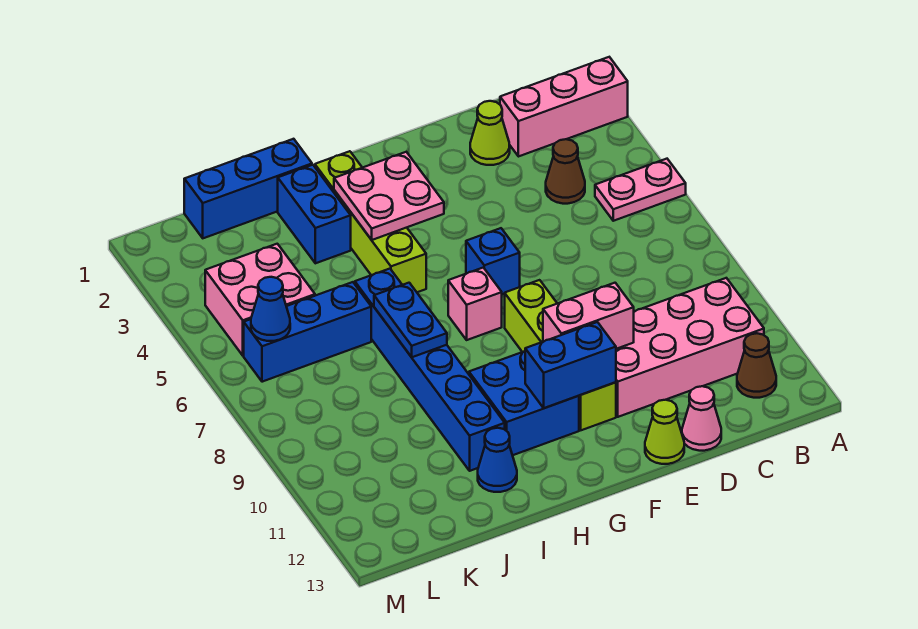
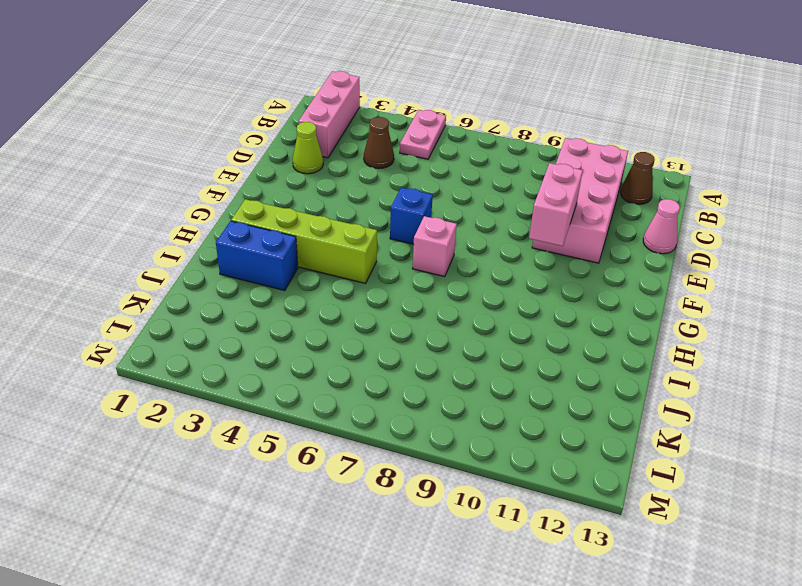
none -> lime cone E13 level 1
none -> lime brick F8:F11 level 1
none -> blue brick G10:H11 level 1

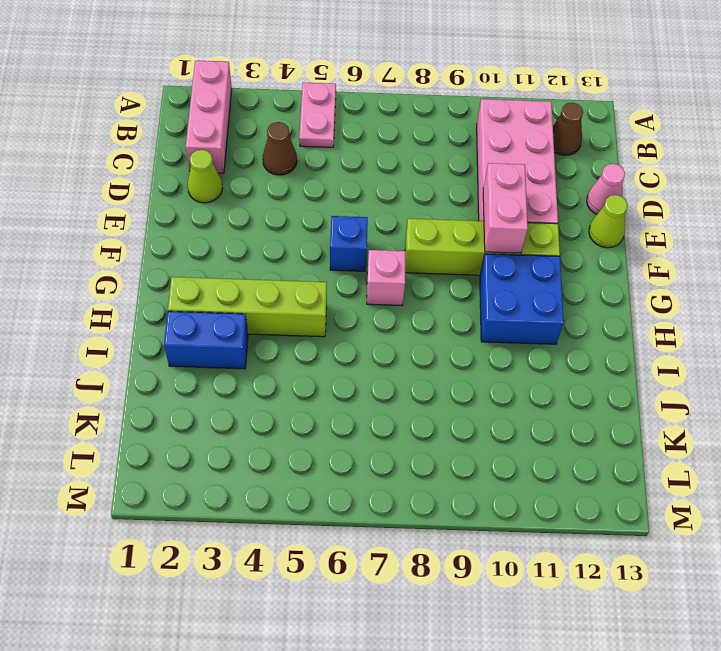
none -> blue brick I1:K1 level 1
none -> blue brick I6:I11 level 1
none -> blue cone I12 level 1

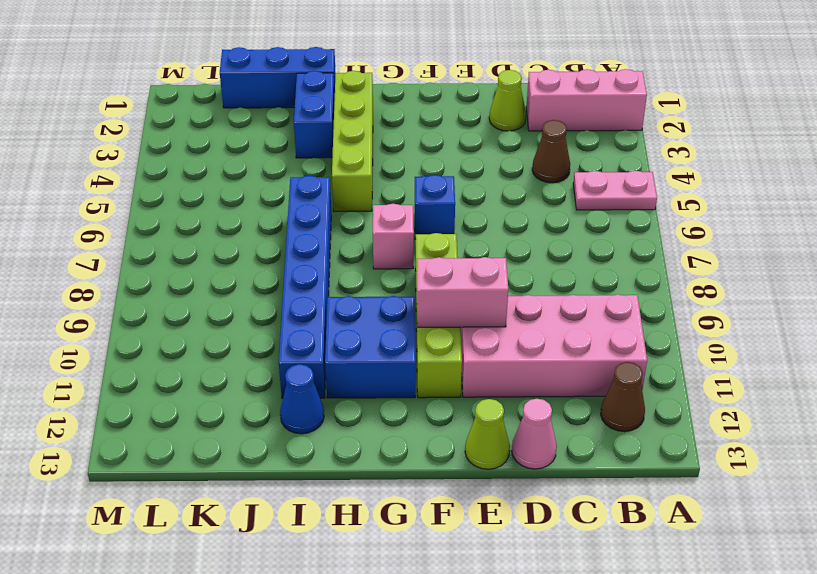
none -> blue brick J6:L6 level 1
none -> pink brick K4:L5 level 1
none -> blue brick F11:G11 level 2

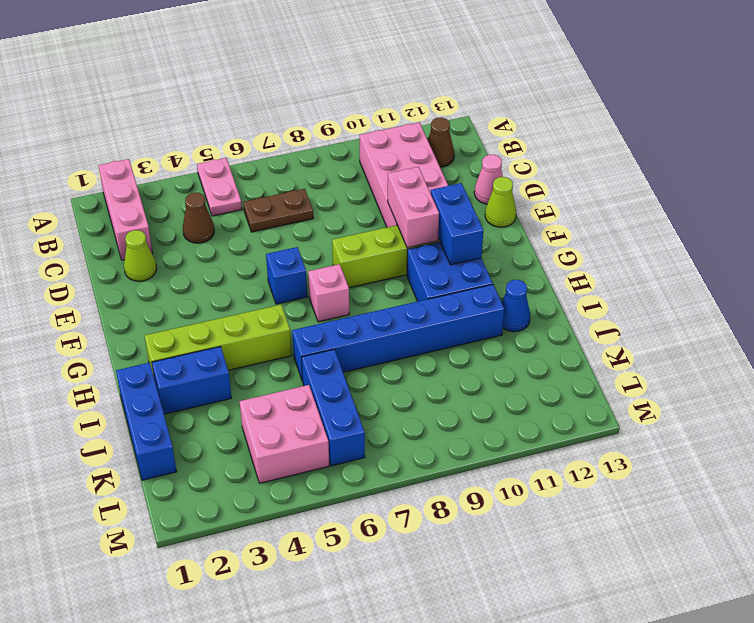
brown plate C6:C7 level 1 -> none
none -> pink plate G3:H4 level 2
none -> blue plate I7:I8 level 2
none -> blue cone L6 level 2

